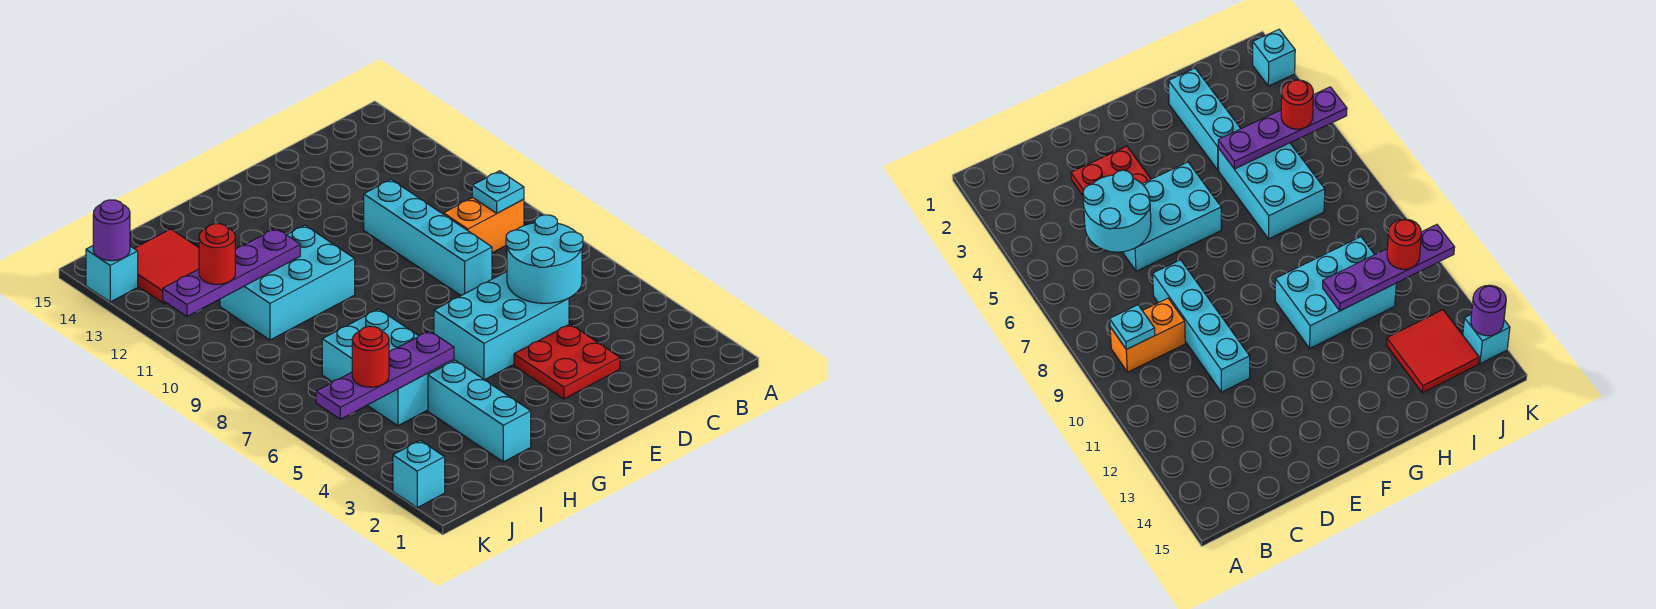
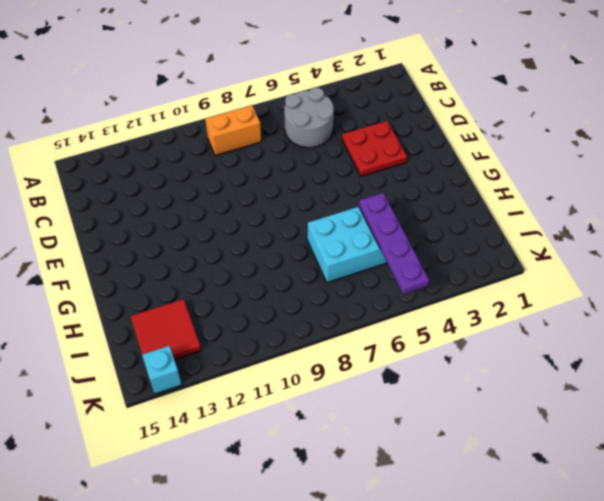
grey round brick B5:C6 level 1 -> none
orange brick B8:B9 level 1 -> orange brick B9:C9 level 1
none -> cyan brick D5:F6 level 1
none -> cyan brick D8:D11 level 1
none -> cyan brick G10:I11 level 1

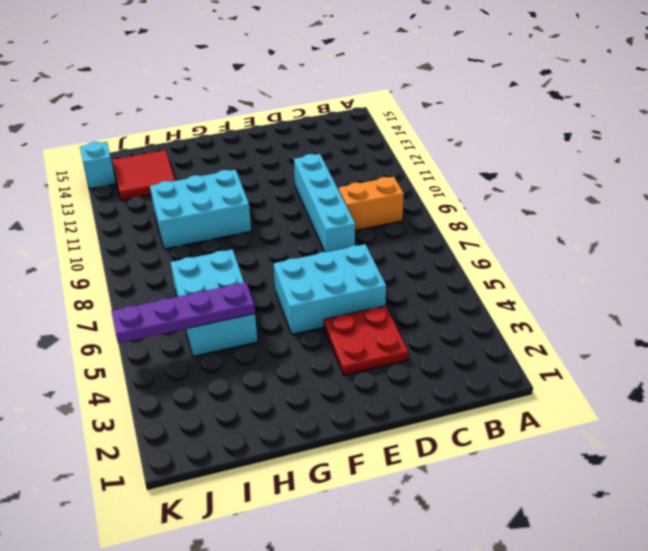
none -> cyan brick H2:H4 level 1
none -> cyan brick K2 level 1
none -> cyan plate B9 level 2

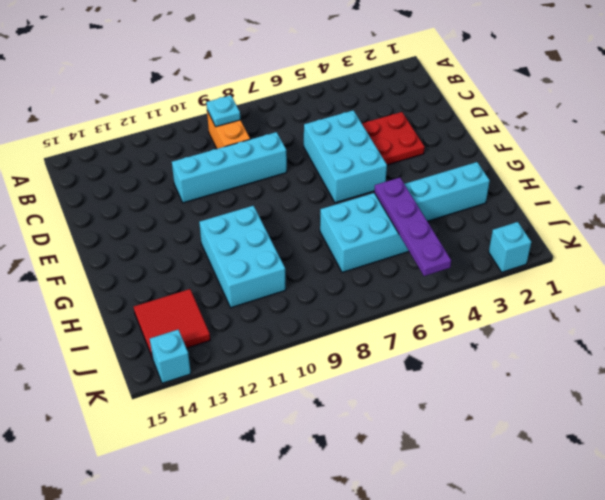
none -> cyan round brick C5:D6 level 2
none -> purple plate H11:K11 level 2
none -> purple round brick K14 level 2

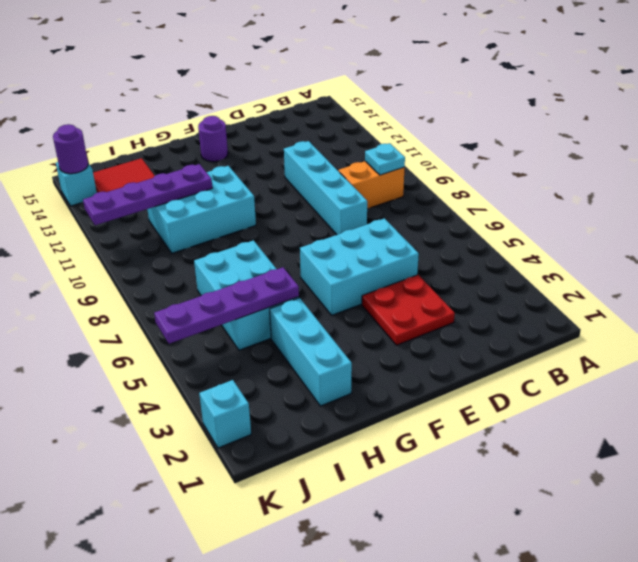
purple round brick F14 level 1 -> none
none -> cyan round brick C5:D6 level 2
none -> red round brick J5 level 3
none -> red round brick J11 level 3

